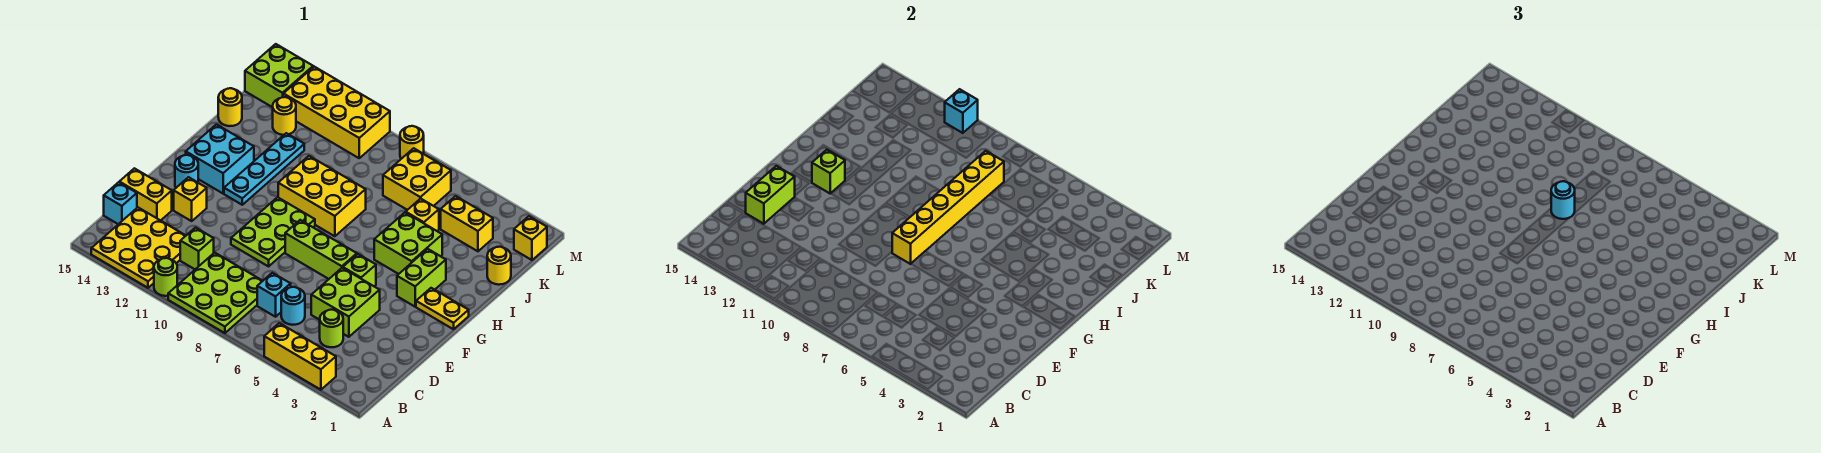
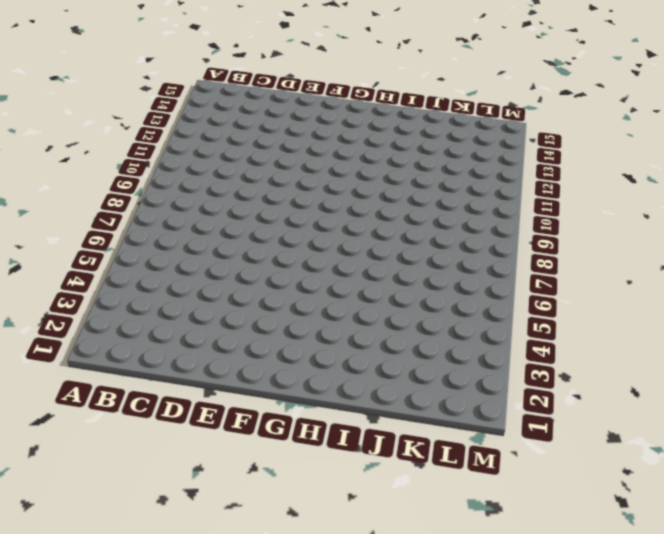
none -> yellow brick A3:A5 level 1
none -> lime plate A8:C10 level 1
none -> lime round brick A11 level 1
none -> yellow plate A12:C14 level 1

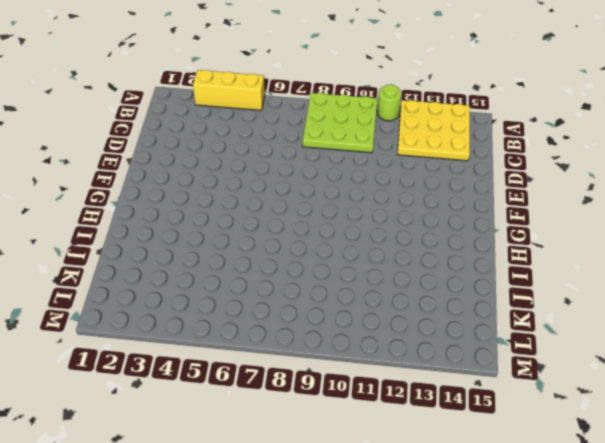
none -> lime round brick C4 level 1
none -> cyan round brick C6 level 1
none -> cyan brick C7 level 1
none -> lime brick C11 level 1

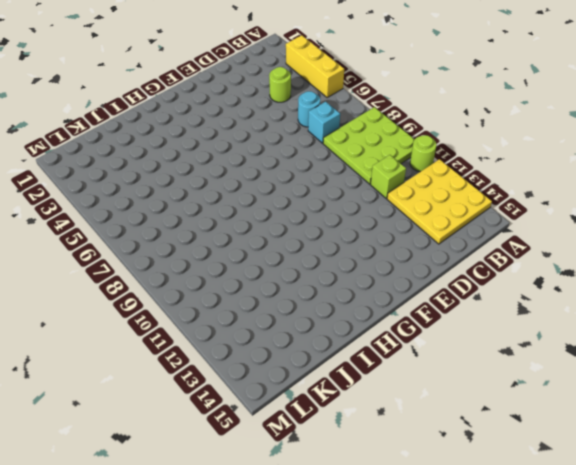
none -> cyan brick C15 level 1
none -> lime brick D4:E5 level 1
none -> yellow brick D14:D15 level 1
none -> lime plate E9:G10 level 1

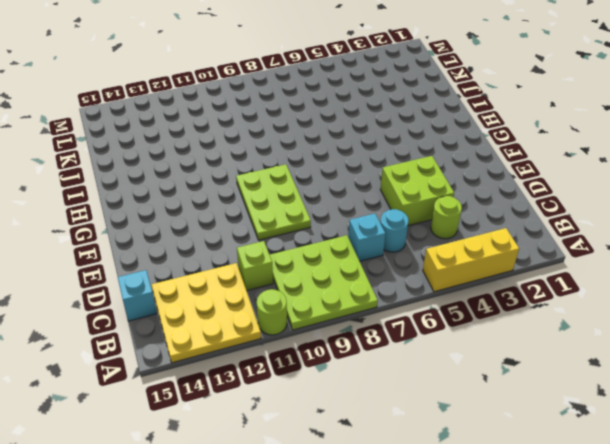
none -> yellow brick D14:D15 level 1
none -> yellow brick E13 level 1
none -> lime brick F5 level 1
none -> lime brick F6:F8 level 1

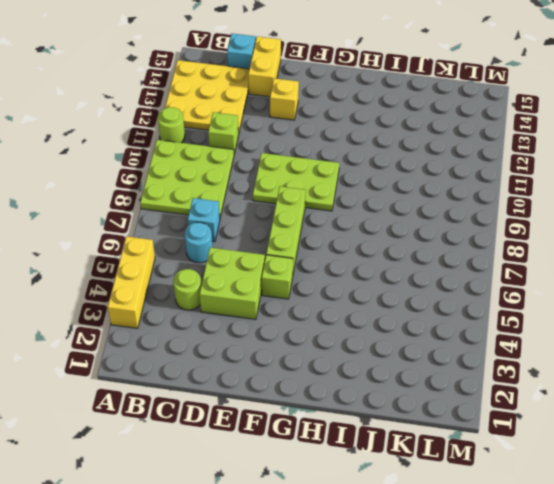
none -> cyan round brick F14 level 1
none -> yellow plate G1:G2 level 1
none -> lime brick G3:H3 level 1
none -> cyan plate G12:J12 level 1

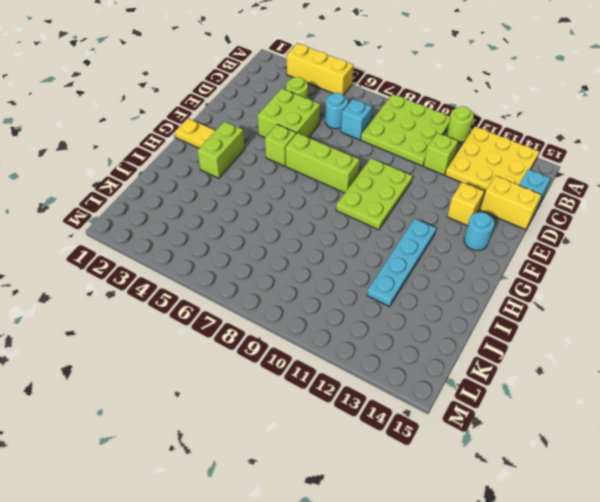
none -> cyan brick G13:H14 level 1
none -> lime brick H4:I5 level 1
none -> yellow brick H8:I10 level 1
none -> yellow round brick J1 level 1

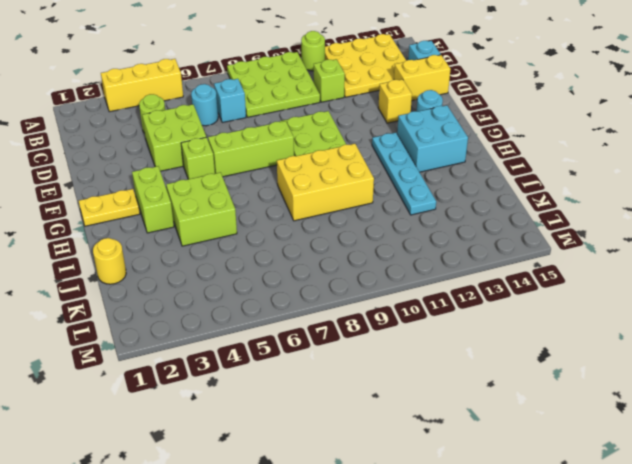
none -> yellow brick J5 level 1
none -> yellow round brick J15 level 1
none -> yellow brick K3:K4 level 1
none -> yellow brick K6:L7 level 1

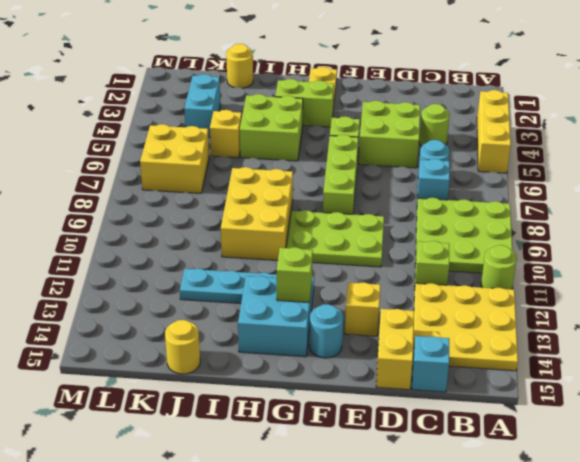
cyan brick K3:K4 level 1 -> yellow brick K3:K4 level 1
none -> yellow round brick K13 level 1
none -> yellow brick L1 level 1
none -> yellow brick L10:M13 level 1
none -> lime brick L14:M15 level 1

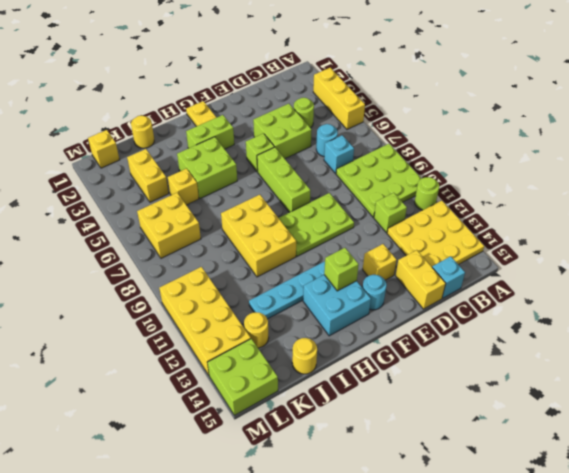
none -> yellow round brick M8 level 1
none -> lime brick D14:E14 level 2
none -> yellow brick F8:K8 level 2
none -> cyan brick M11 level 2

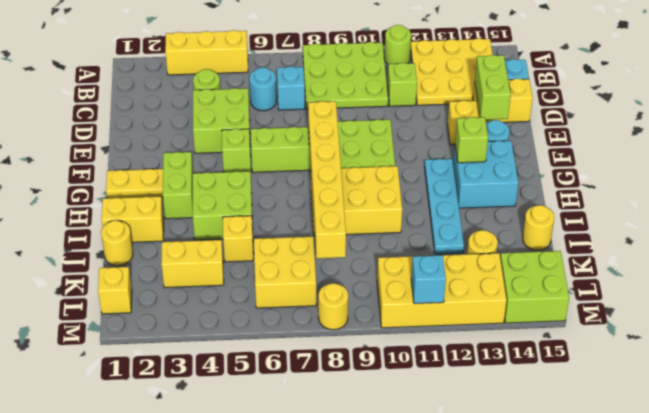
yellow brick I1:I2 level 1 -> none
none -> cyan round brick I8 level 3

